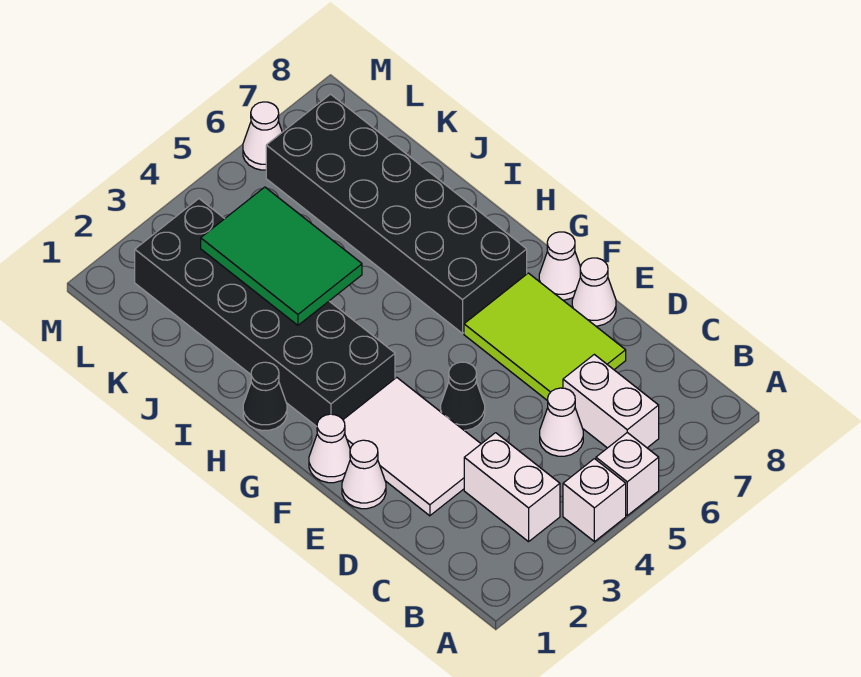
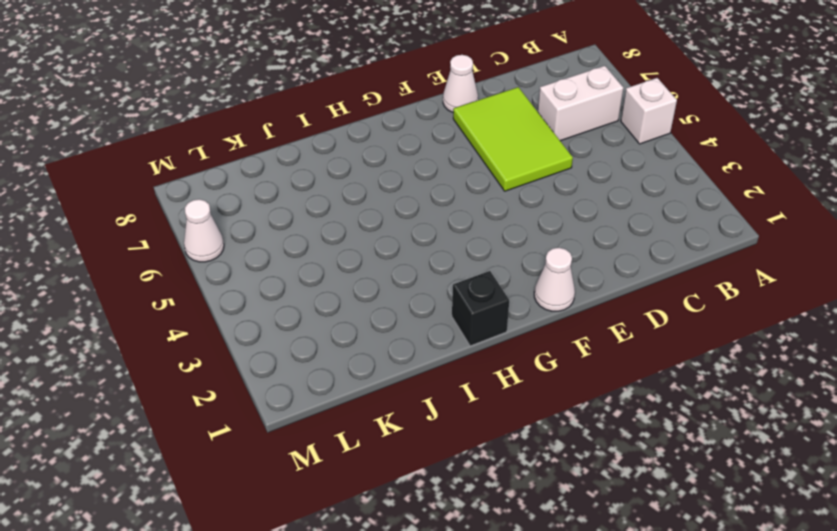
lime tile D5:E7 level 1 -> lime tile D6:F7 level 1
black brick H1 level 1 -> black cone H1 level 1
none -> white brick A4 level 1
none -> white brick B3:C3 level 1
none -> white cone C5 level 1

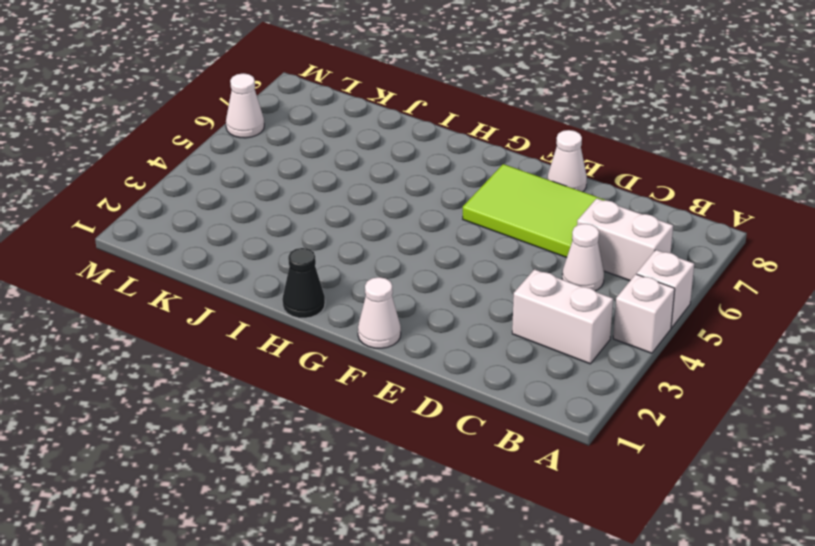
none -> white tile D2:F3 level 1
none -> white cone E1 level 1
none -> black cone E4 level 1

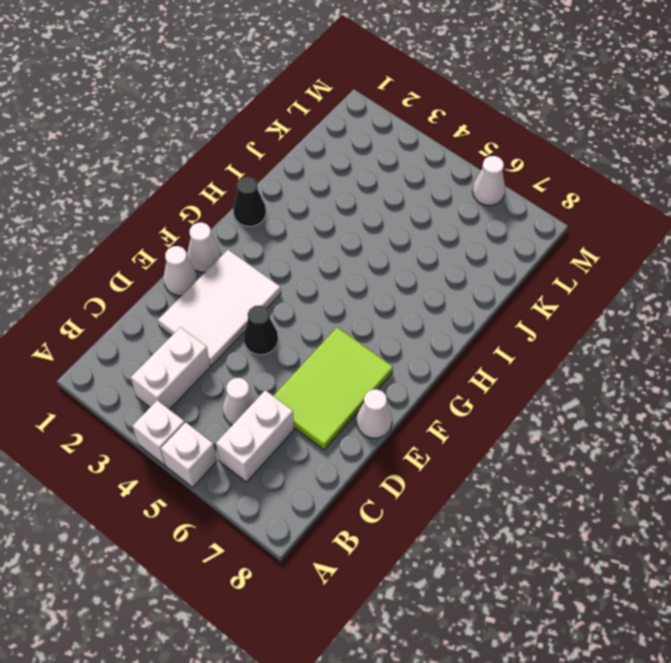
none -> white cone F8 level 1
none -> black brick G2:L3 level 1
none -> black brick G6:L7 level 1

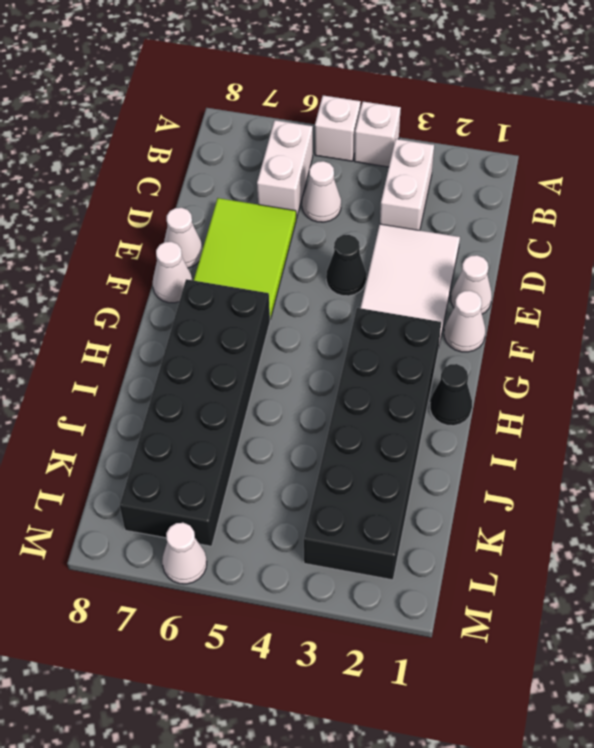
none -> green tile I3:K4 level 2

